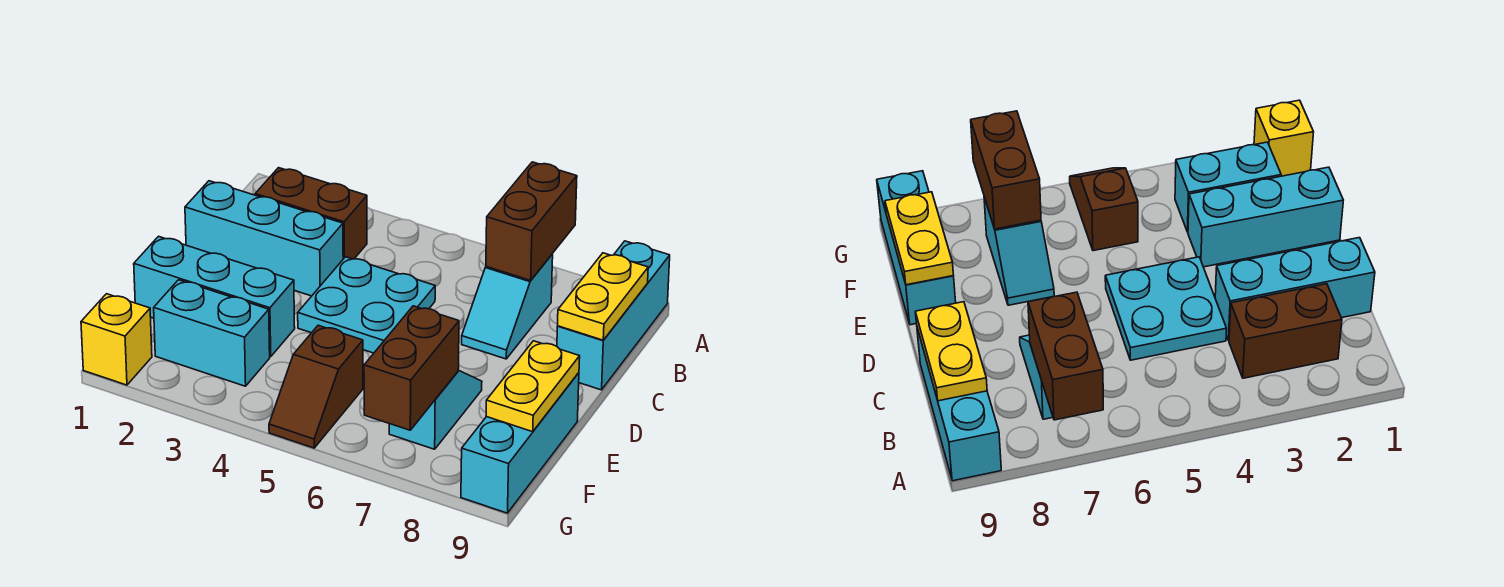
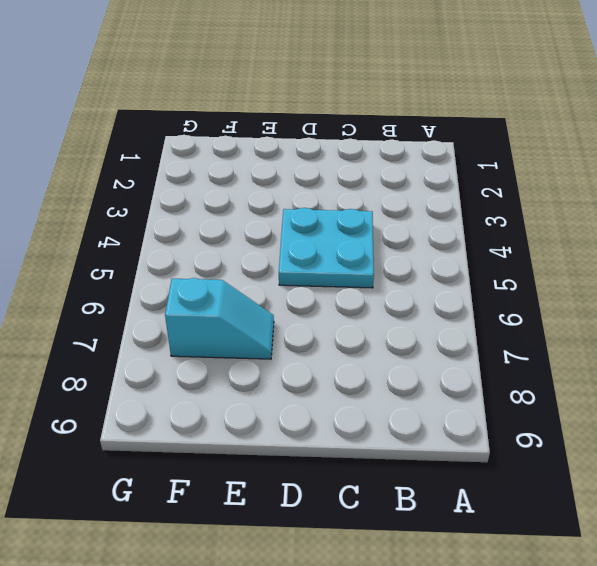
none -> cyan brick A9:C9 level 1
none -> brown brick B2:B3 level 1
none -> cyan slope B7:C7 level 1 top B

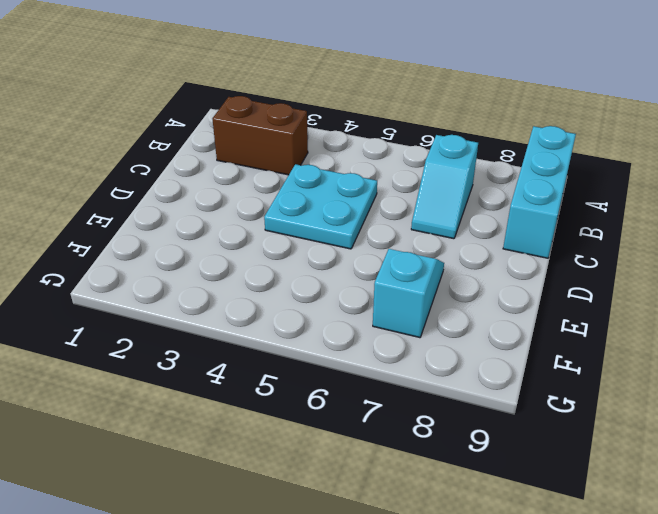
none -> cyan brick C1:C3 level 1
none -> cyan brick E1:E3 level 1
none -> cyan brick E9:G9 level 1

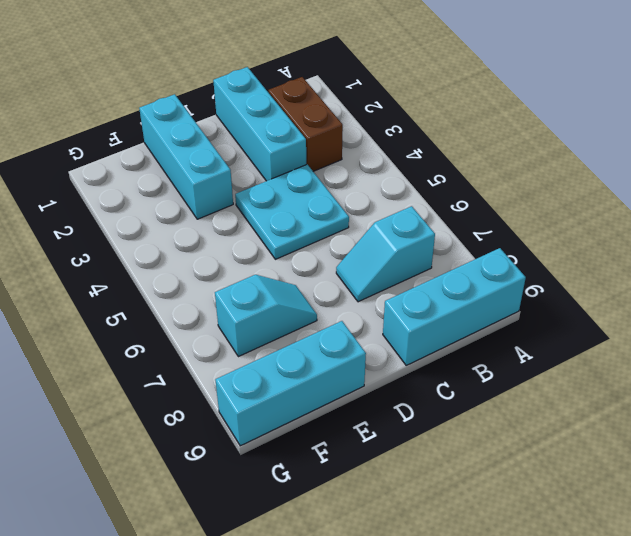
none -> cyan brick F2:F3 level 1
none -> brown slope F5:G5 level 1 top F
none -> yellow brick G1 level 1

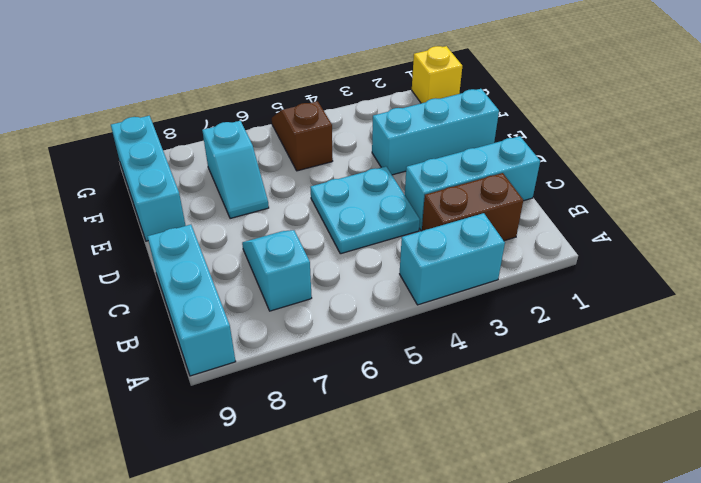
cyan brick A3:A4 level 1 -> cyan brick F2:F3 level 1
none -> brown brick A7:B7 level 2
none -> yellow plate B9:C9 level 2
none -> yellow plate E9:F9 level 2

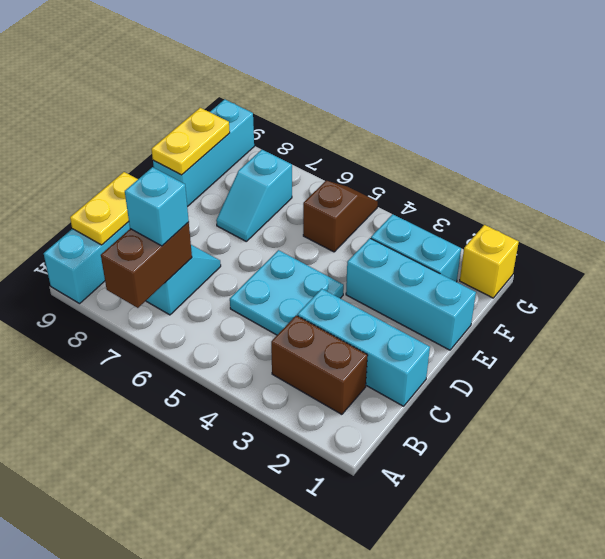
cyan brick B7 level 3 -> none
none -> brown brick F7:G7 level 2

